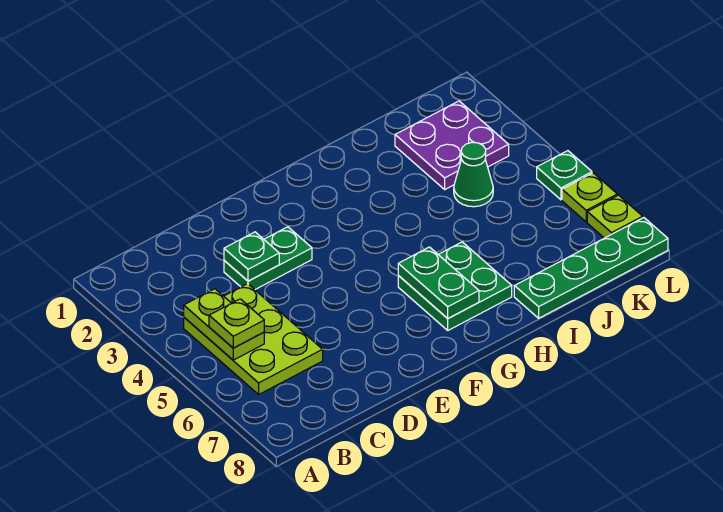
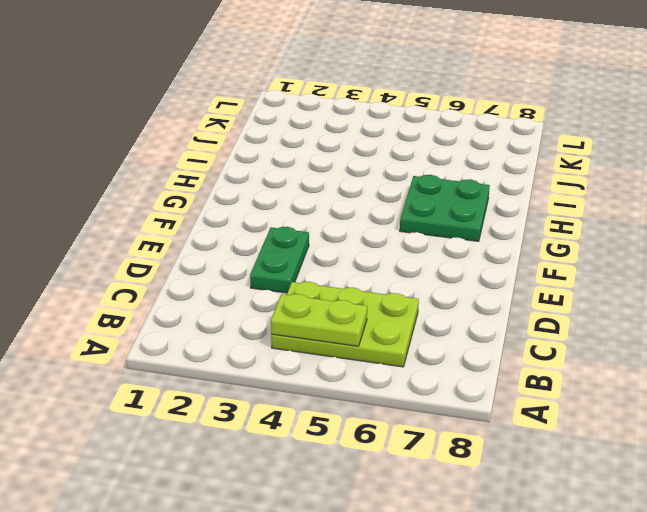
none -> green plate I8:L8 level 1
none -> purple plate J2:K3 level 1
none -> green cone J4 level 1

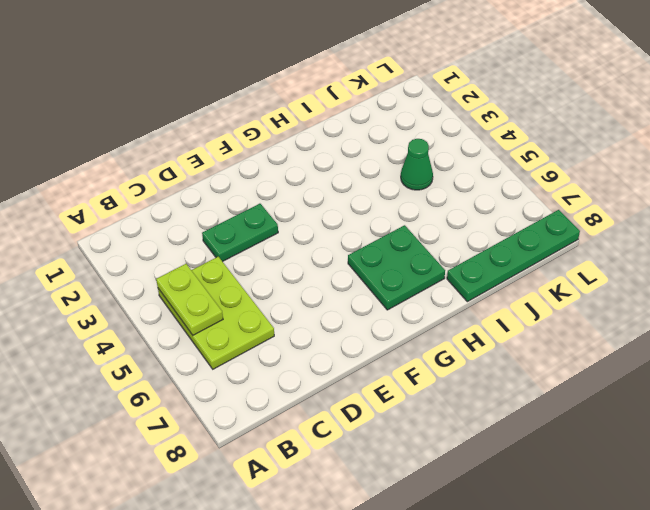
none -> purple plate J2:K3 level 1
none -> green plate L5 level 1
none -> lime plate L6 level 1

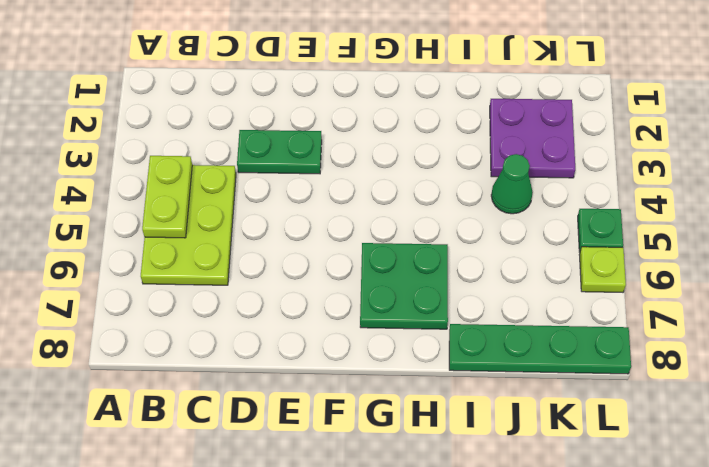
none -> lime plate L7 level 1
none -> green plate D3 level 2
none -> green plate G6:G7 level 2

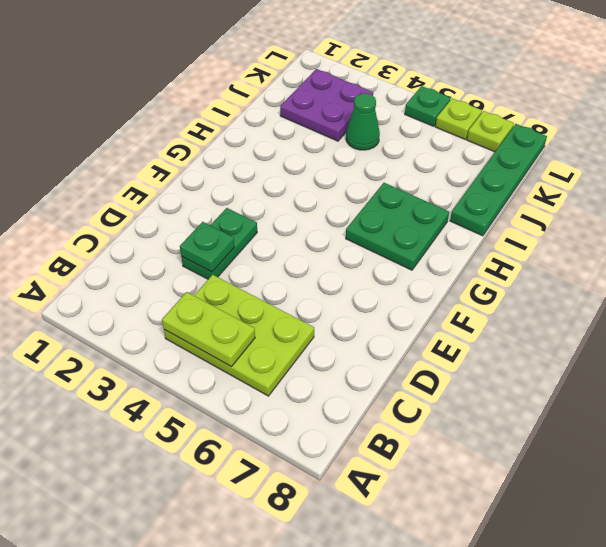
none -> green plate G6:G7 level 2
none -> lime plate B5 level 3

